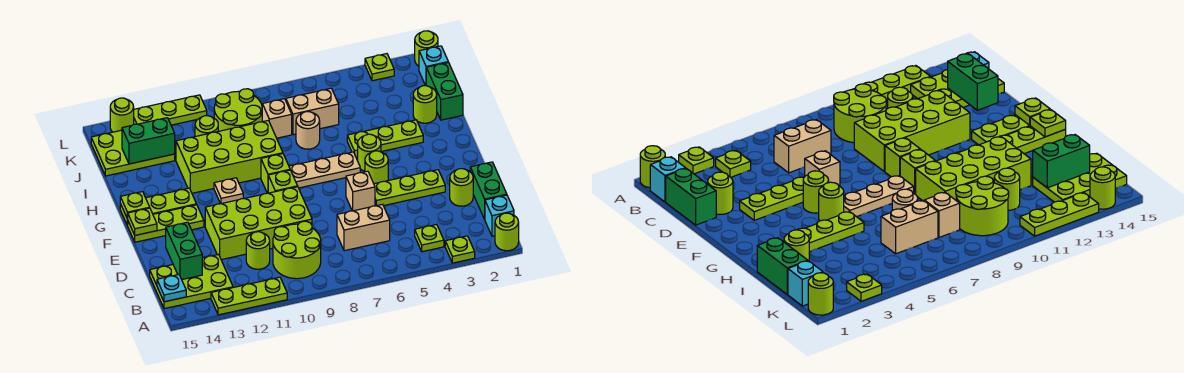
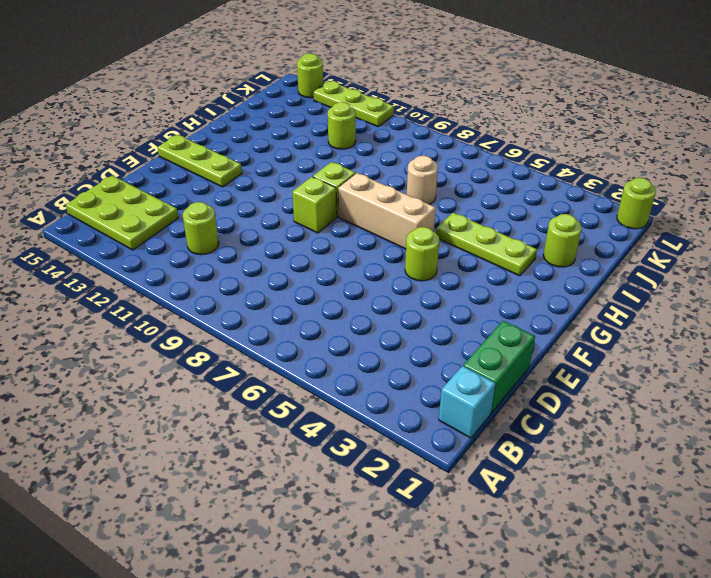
tan brick G6:G8 level 1 -> tan plate G6:G8 level 1
none -> lime round brick A1 level 1
none -> lime plate A3 level 1
none -> lime plate A11:A13 level 1
none -> lime plate B4 level 1

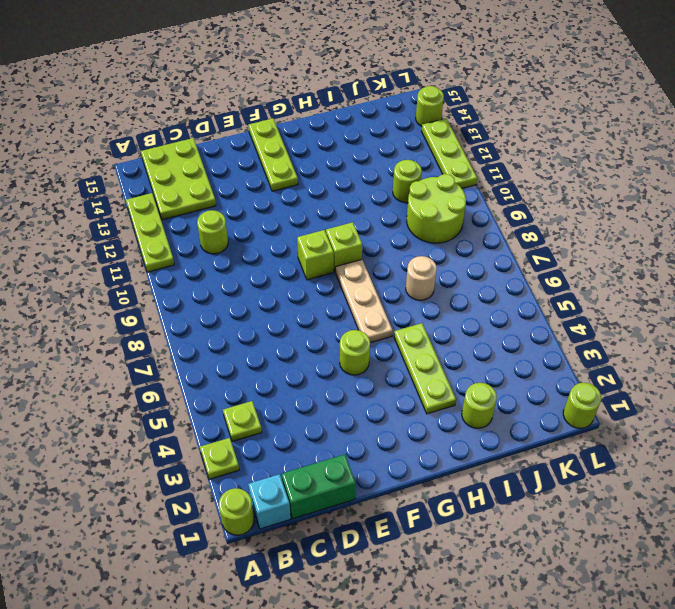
none -> lime round brick B9:C10 level 1
none -> tan brick C6:C7 level 1
none -> lime round brick D2 level 1
none -> lime brick D9:E12 level 1

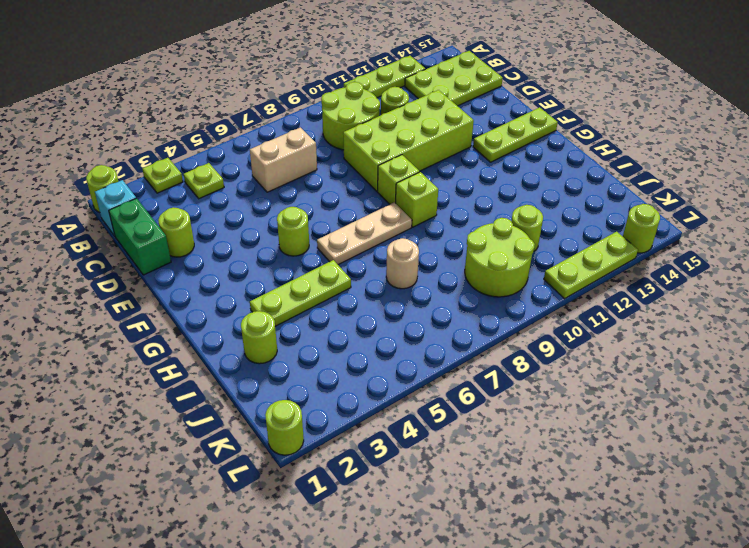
none -> lime plate E3:E5 level 1
none -> tan brick E6 level 1
none -> lime round brick G5 level 1
none -> tan plate G11 level 1

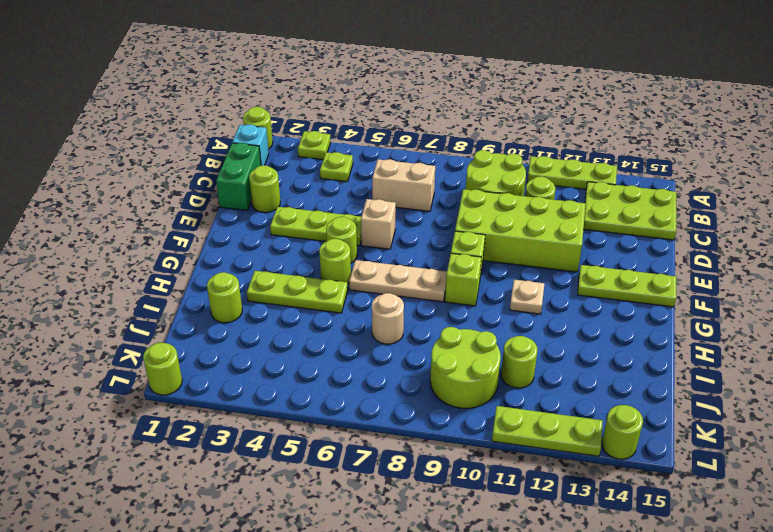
none -> lime plate G13:G15 level 1
none -> lime brick H9:I12 level 1
none -> green brick I1:J1 level 1
none -> tan brick J6:J7 level 1

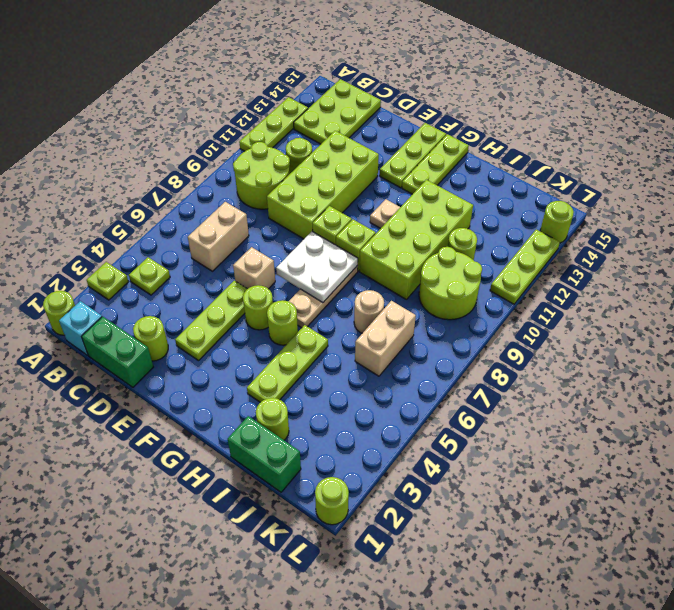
white plate F7:G8 level 2 -> none
none -> tan brick J8 level 1
none -> lime plate J13:K15 level 1
none -> cyan brick K1 level 1
none -> lime plate L3 level 1

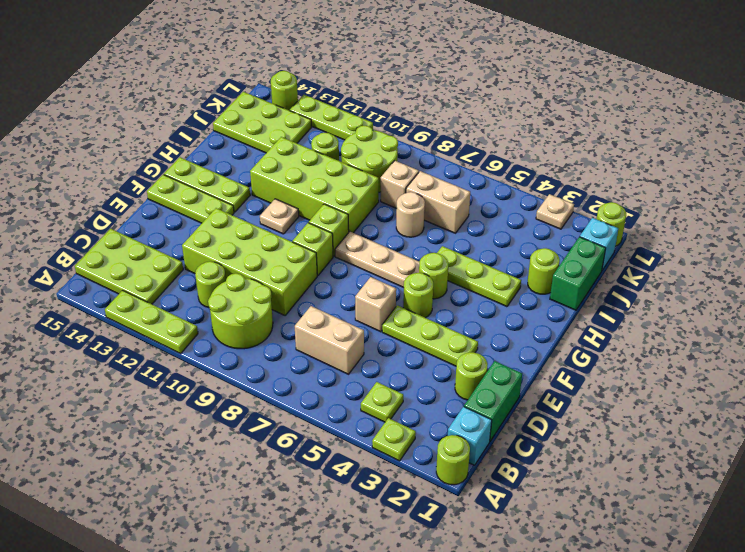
tan plate L3 level 1 -> lime plate L3 level 1
none -> cyan plate B15 level 2
none -> green brick C14:D14 level 2
none -> lime plate F15 level 2
none -> lime plate G15 level 2

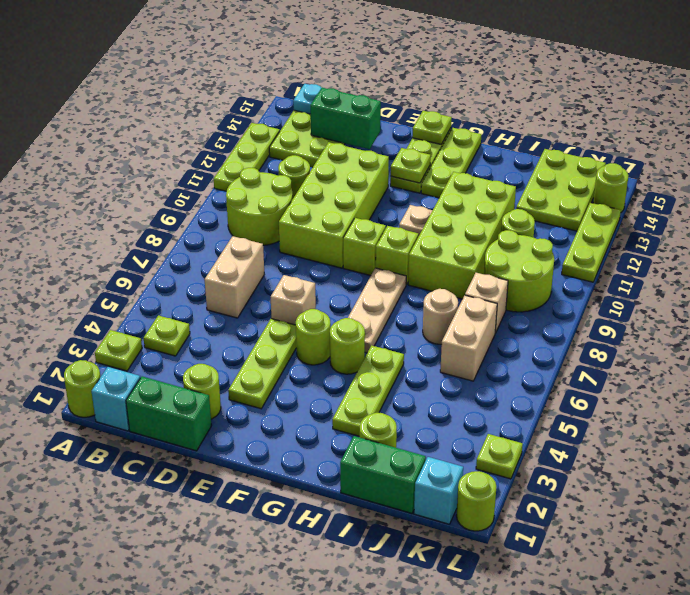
lime plate F13 level 2 -> lime plate G15 level 2
none -> green brick J13:J14 level 2

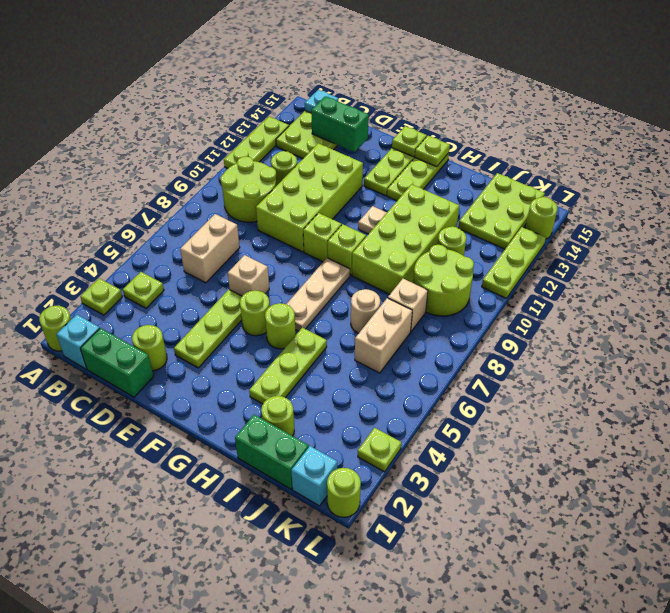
none -> green brick J13:J14 level 2

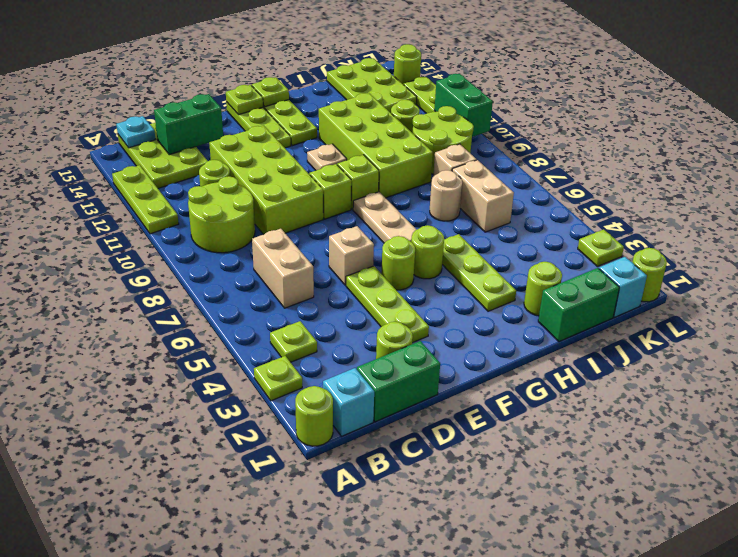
green brick L10:L11 level 2 -> green brick J13:J14 level 2

